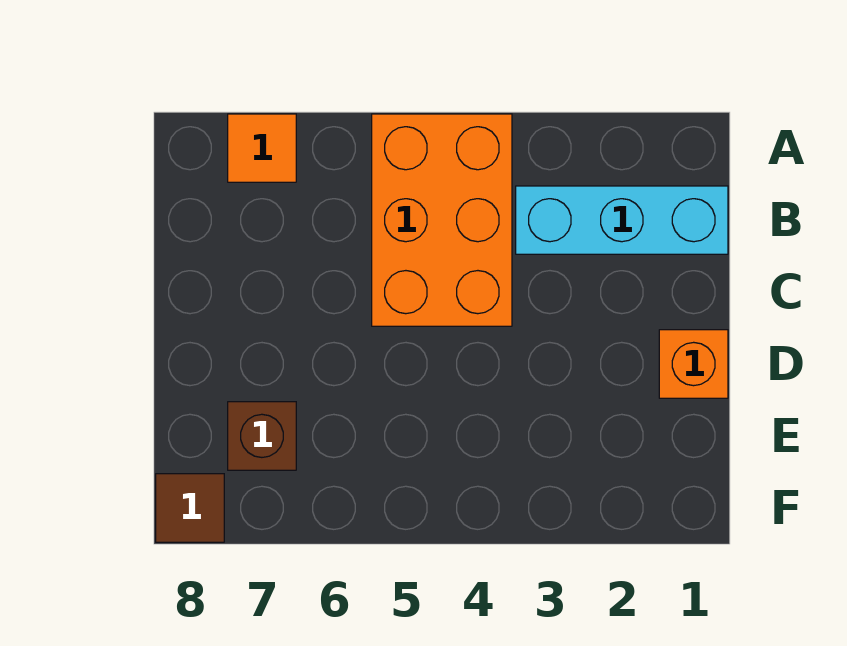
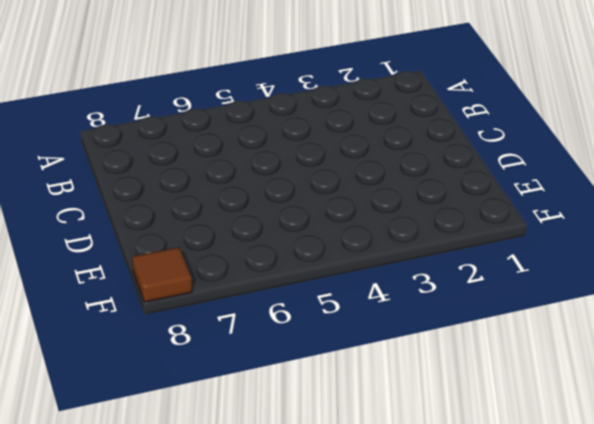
none -> orange brick A4:C5 level 1
none -> orange tile A7 level 1

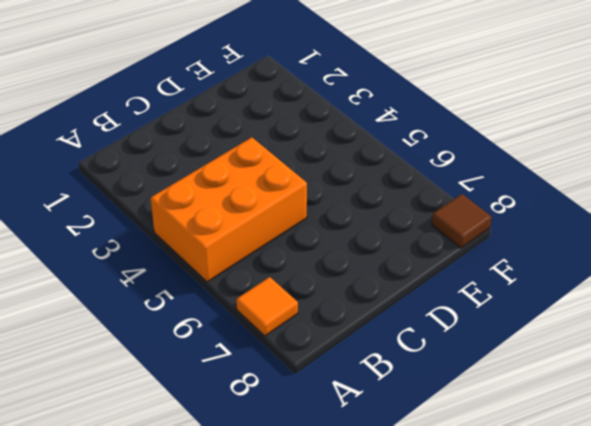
none -> cyan brick B1:B3 level 1
none -> orange brick D1 level 1

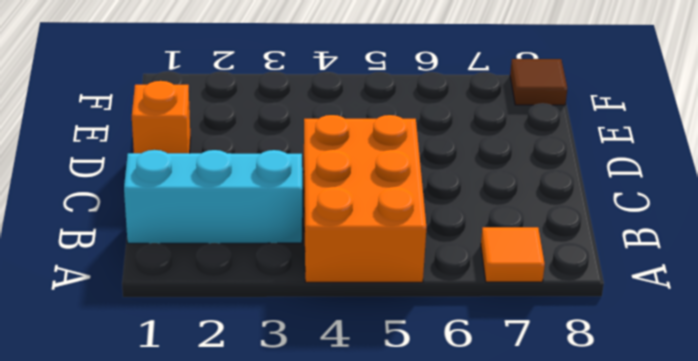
none -> brown brick E7 level 1

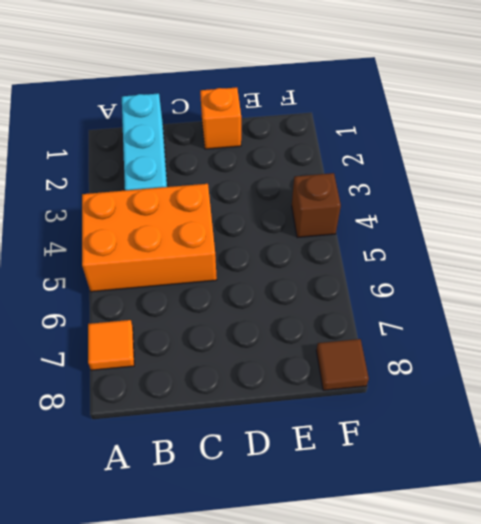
brown brick F4 level 1 -> brown brick E7 level 1

